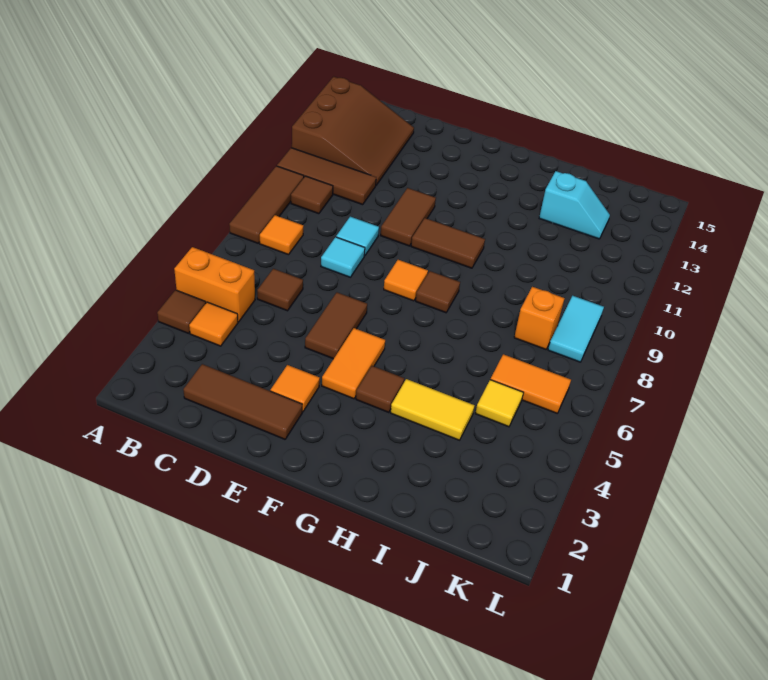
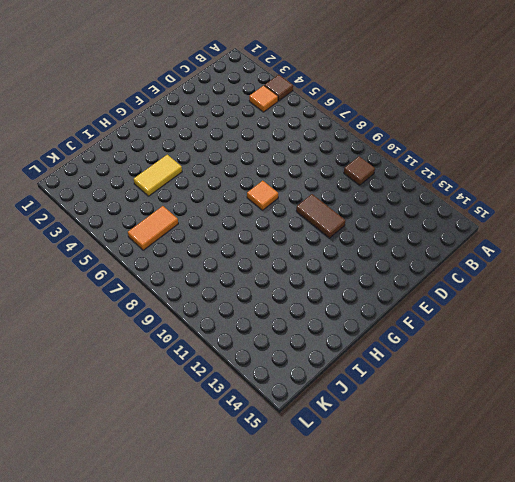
none -> orange brick A5:B5 level 1
none -> brown tile A8:A10 level 1
none -> brown tile A11:C11 level 1

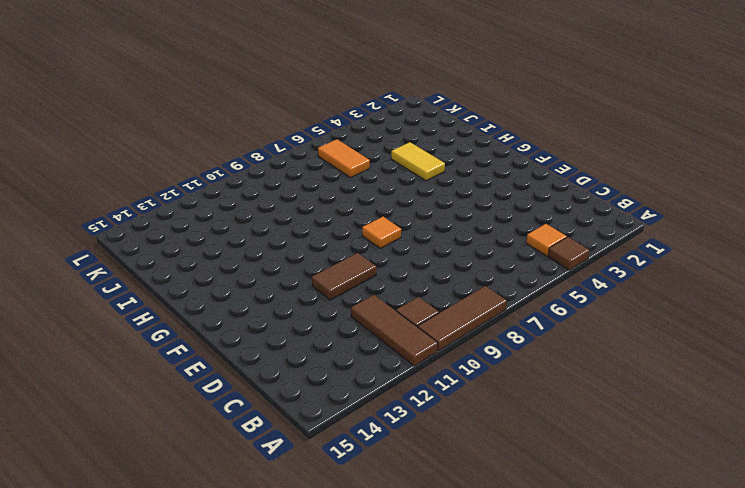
none -> orange brick A5:B5 level 1
none -> brown slope A12:C14 level 1 top A
none -> orange tile B8 level 1

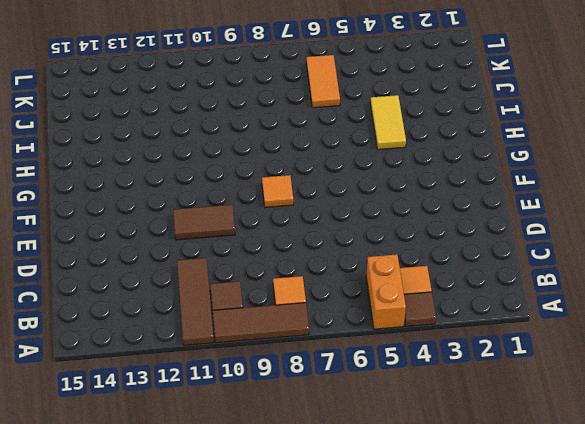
none -> brown slope A12:C14 level 1 top A
none -> brown tile C2:E2 level 1
none -> brown tile C6 level 1

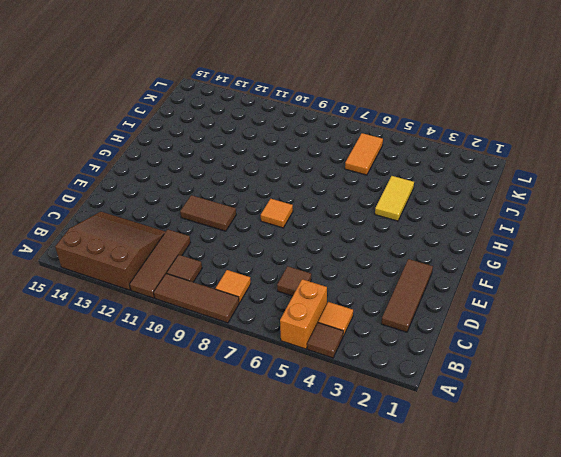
none -> cyan tile D8 level 1
none -> cyan tile D9 level 1
none -> orange tile E3 level 1

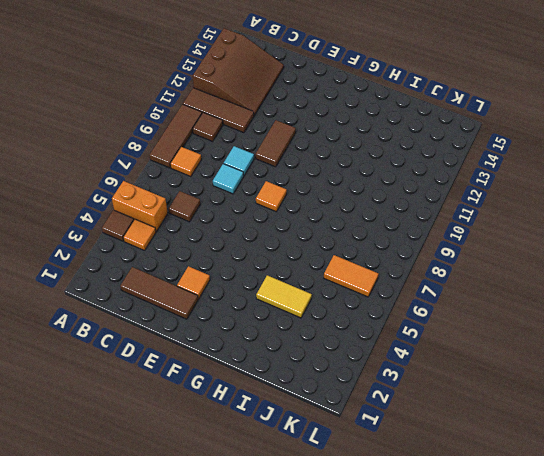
none -> brown tile E5:E6 level 1
none -> orange tile F4:F5 level 1
none -> brown tile F10:G10 level 1

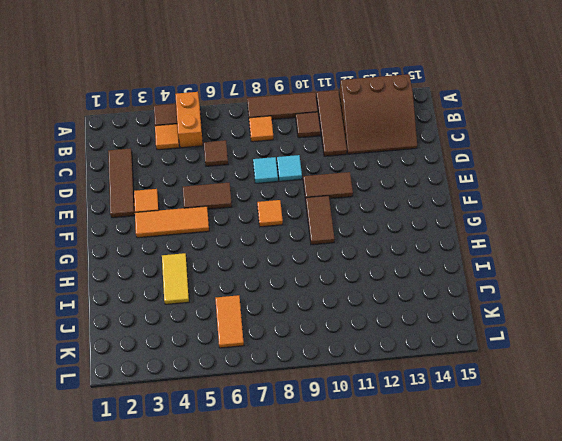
orange tile F3:F5 level 1 -> orange tile F4:F5 level 1
none -> brown tile G4 level 1
none -> brown tile G8 level 1
none -> cyan slope I13:J13 level 1 top I

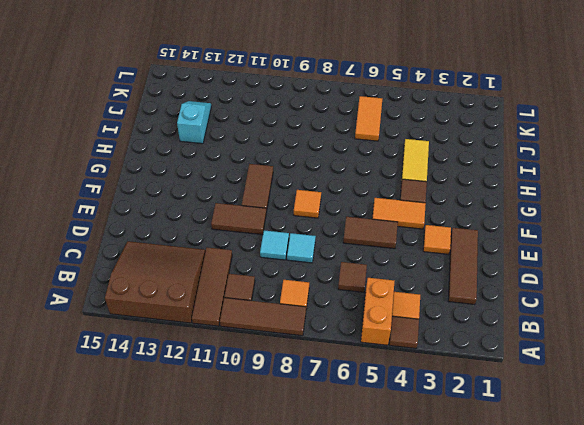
none -> brown tile G8 level 1
none -> yellow tile J5 level 1
none -> orange brick J8 level 1

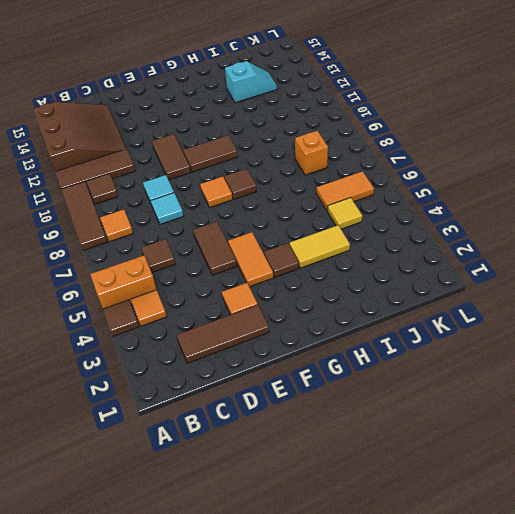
none -> cyan tile K8:K9 level 1

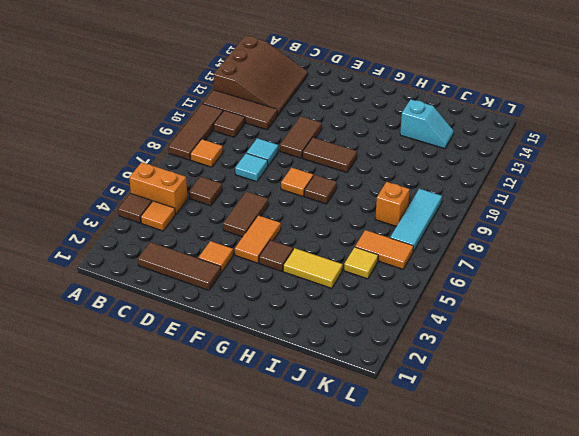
cyan tile K7:K9 level 1 -> cyan tile K8:K9 level 1

